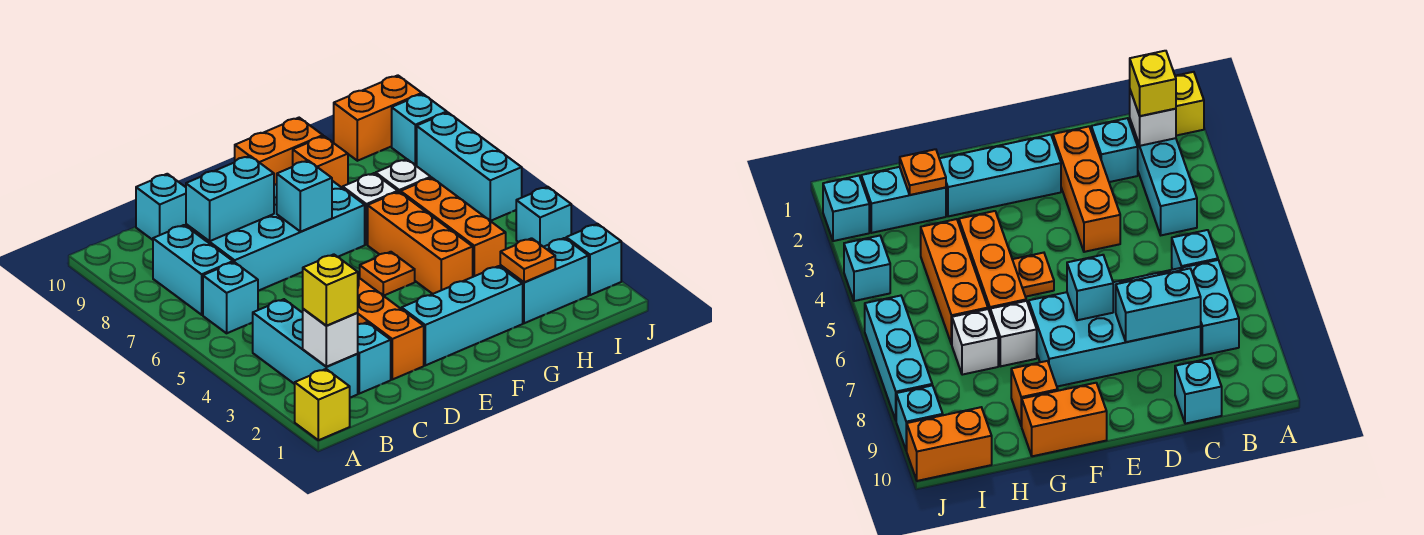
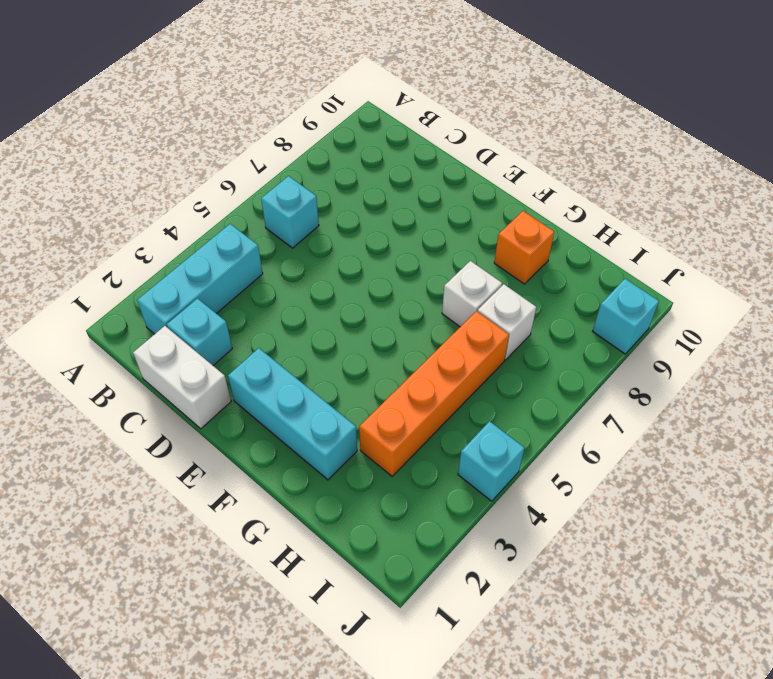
white brick C1:D1 level 1 -> none
orange brick H3:H6 level 1 -> orange brick H4:H6 level 1
none -> yellow brick A1 level 1
none -> cyan brick B7:B8 level 1
none -> cyan brick C7:F8 level 1

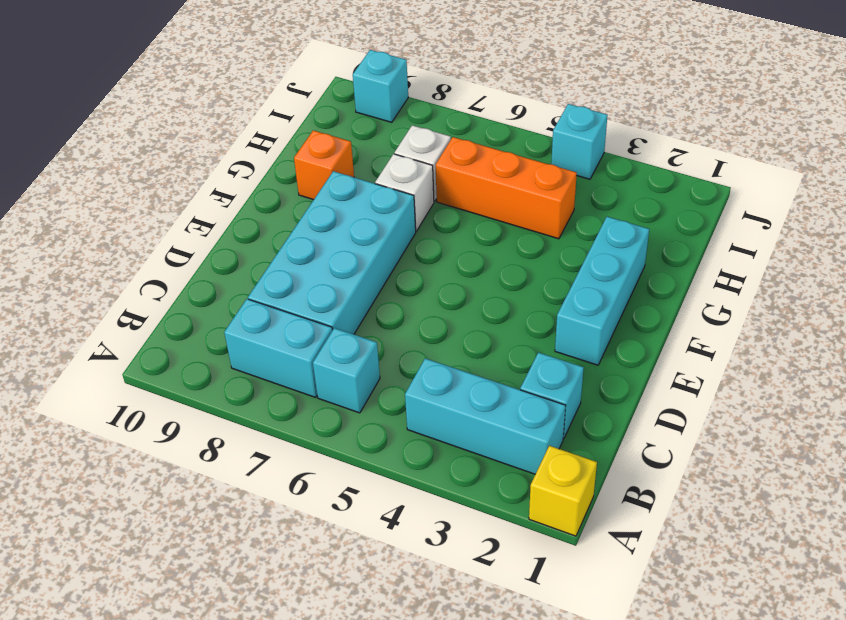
none -> cyan brick C10 level 1
none -> orange brick D2:D4 level 1
none -> orange plate F5 level 1

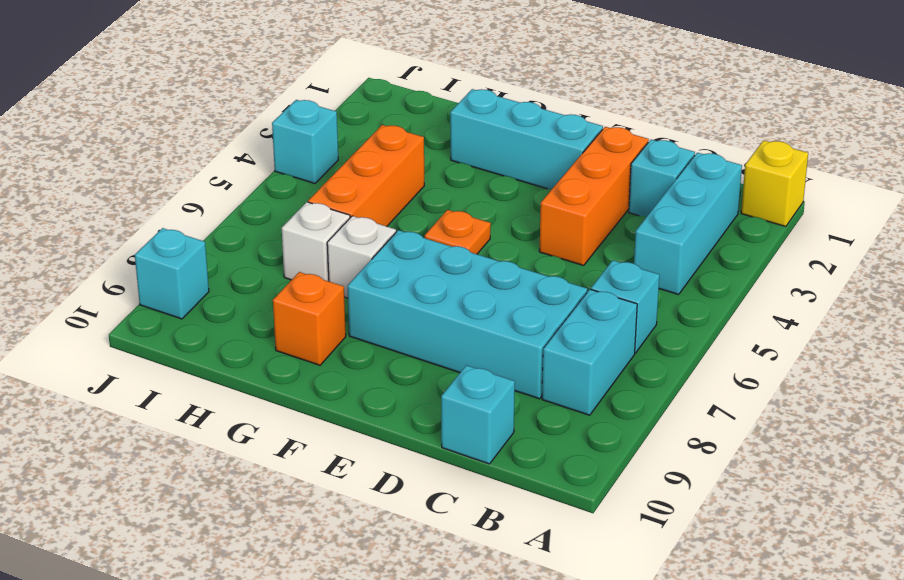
none -> orange brick F10:G10 level 1
none -> orange brick G4:G6 level 1
none -> cyan brick H2:I2 level 1

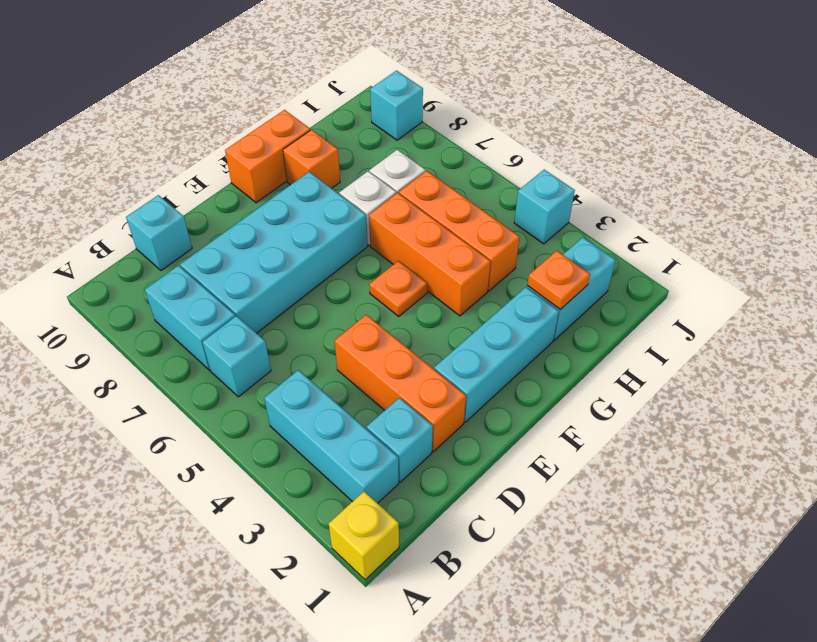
none -> orange brick I10:J10 level 1
none -> cyan brick J2 level 1
none -> cyan brick J6:J8 level 1

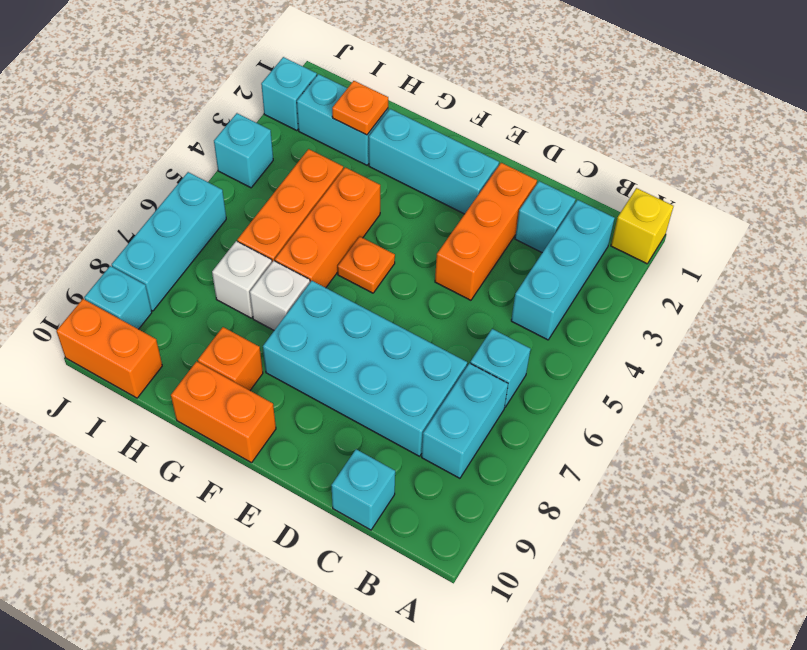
none -> white brick B2 level 2
none -> cyan brick C8:D8 level 2
none -> cyan brick E7 level 2

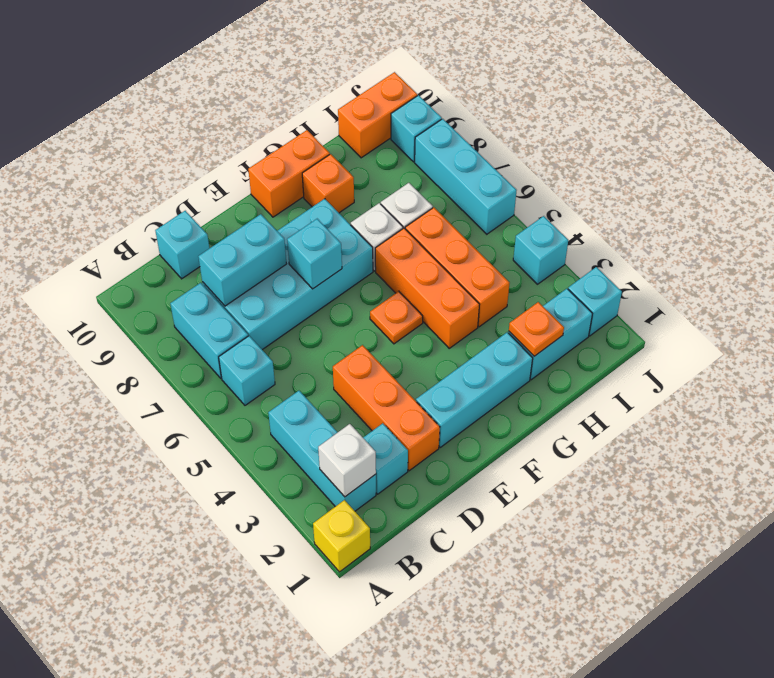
none -> yellow brick B2 level 3

